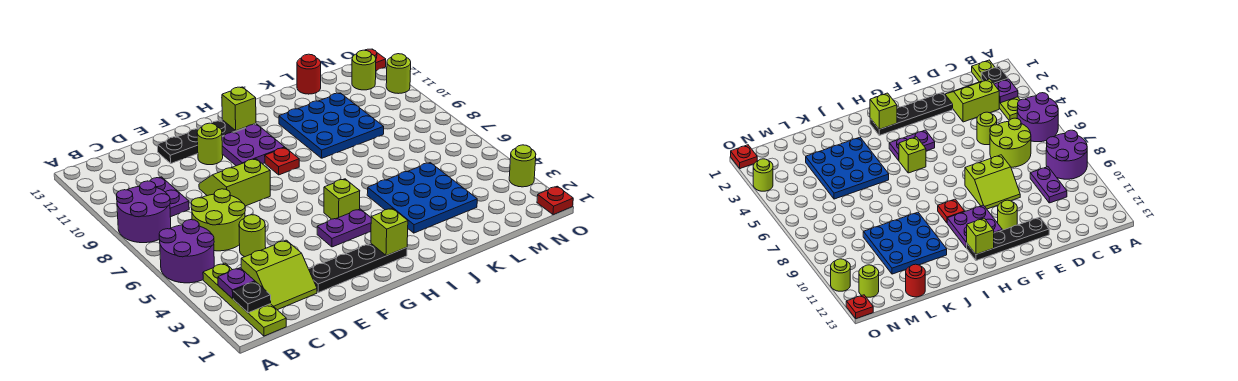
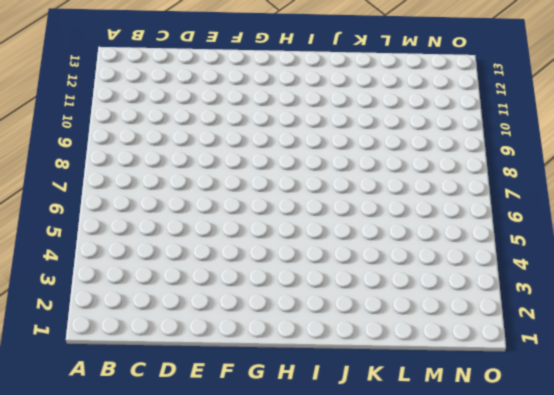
none -> purple round brick A5:B6 level 1
none -> purple round brick A8:B9 level 1
none -> lime plate B1:B4 level 1

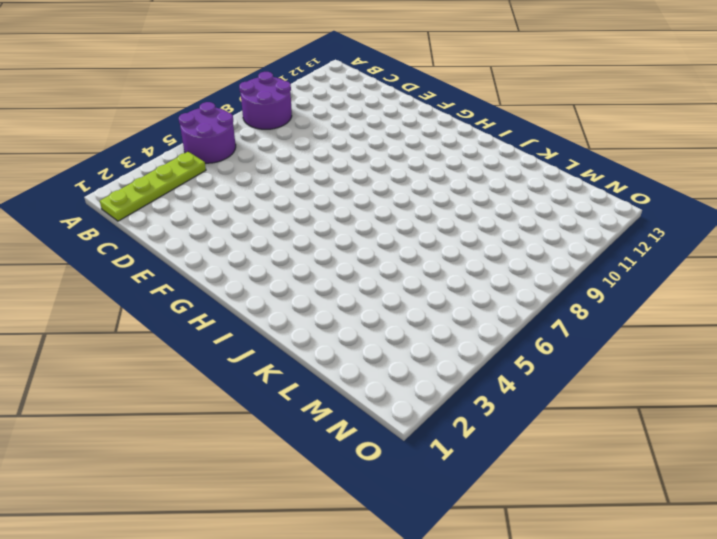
none -> lime slope C2:D3 level 1 top 3
none -> lime round brick C6:D7 level 1
none -> purple plate C9:C10 level 1

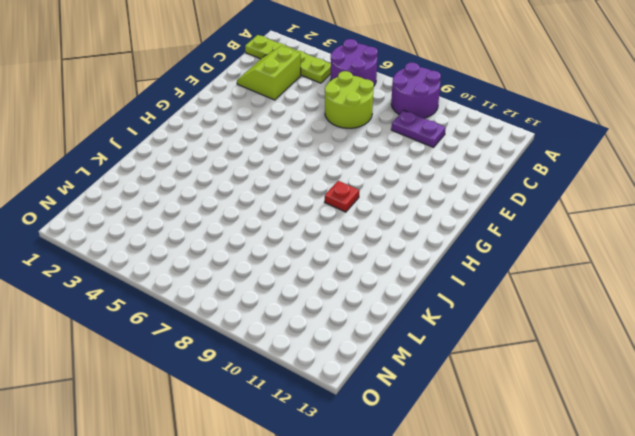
none -> lime round brick D5 level 1
none -> black plate E2:H2 level 1
none -> lime slope E8:F9 level 1 top 8

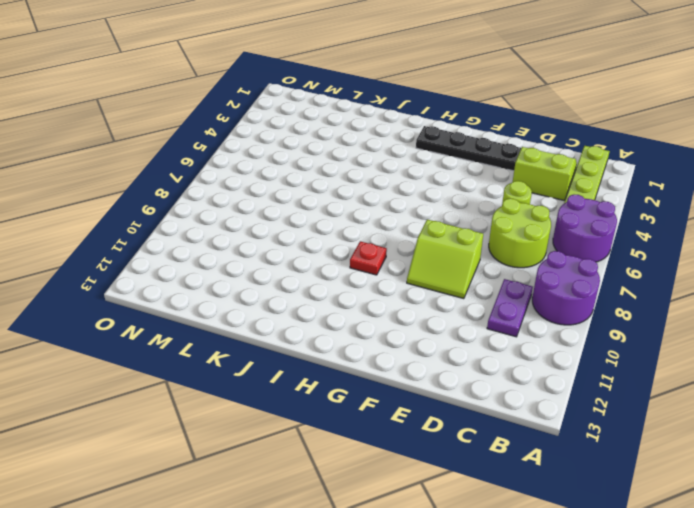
none -> black plate E12:H12 level 1
none -> lime round brick F11 level 1
none -> purple plate G4:H4 level 1

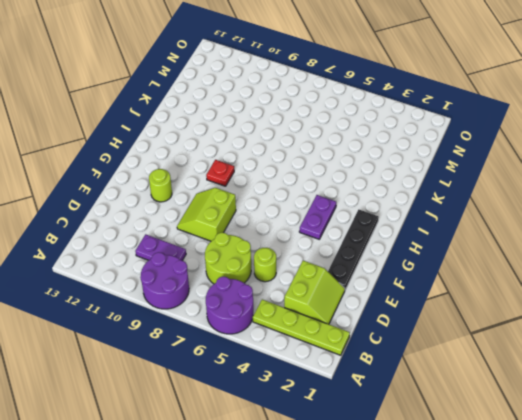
none -> black plate E12:H12 level 1
none -> purple plate G10:H11 level 1
none -> lime brick H5 level 1

